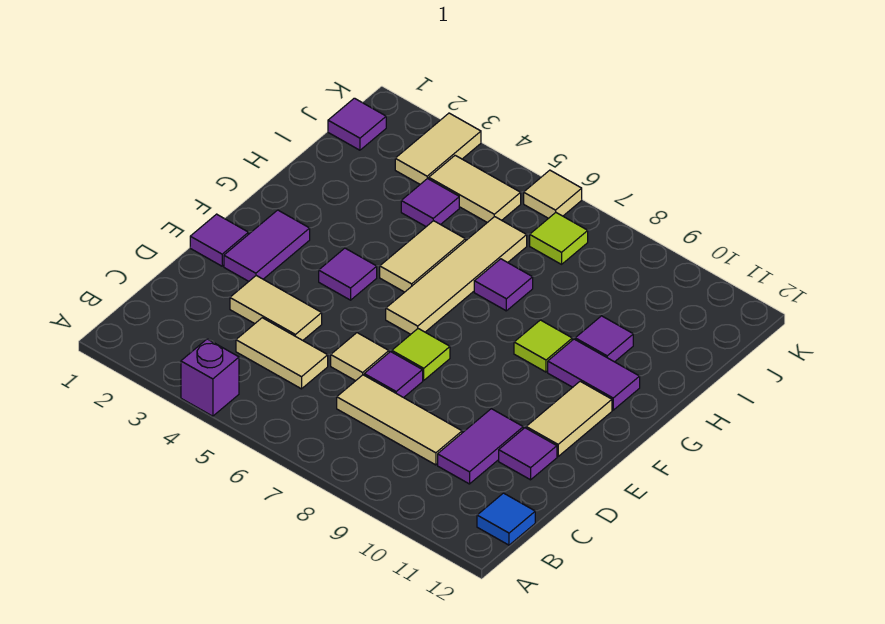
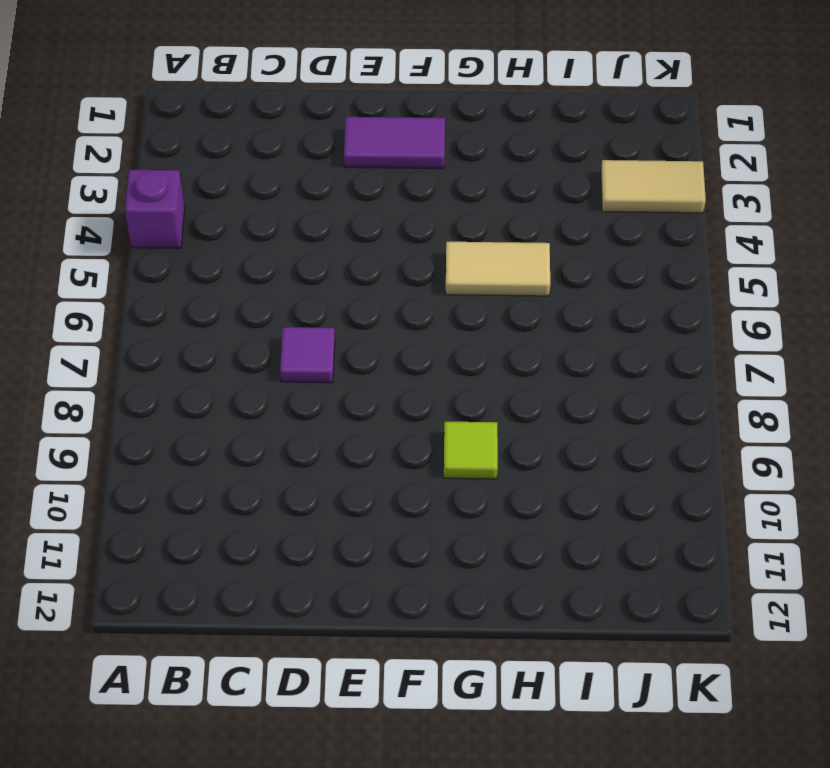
none -> blue tile B12 level 1
none -> tan tile C4:C5 level 1
none -> tan tile C7:C9 level 1

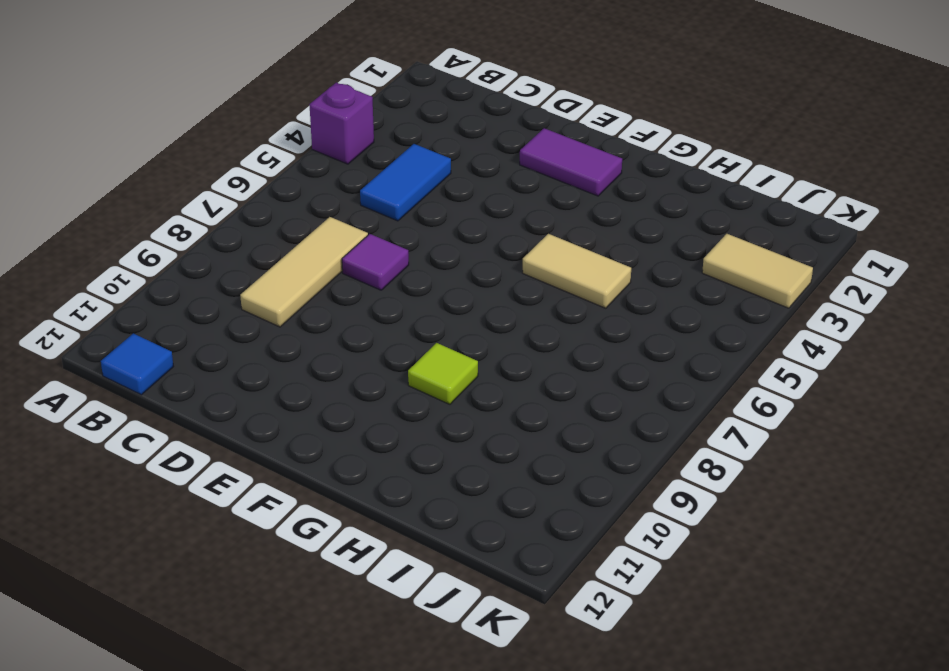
blue tile C4:C5 level 1 -> tan tile C4:C5 level 1
none -> purple tile C10:D10 level 1
none -> tan tile D3:D4 level 1
none -> tan tile D6 level 1

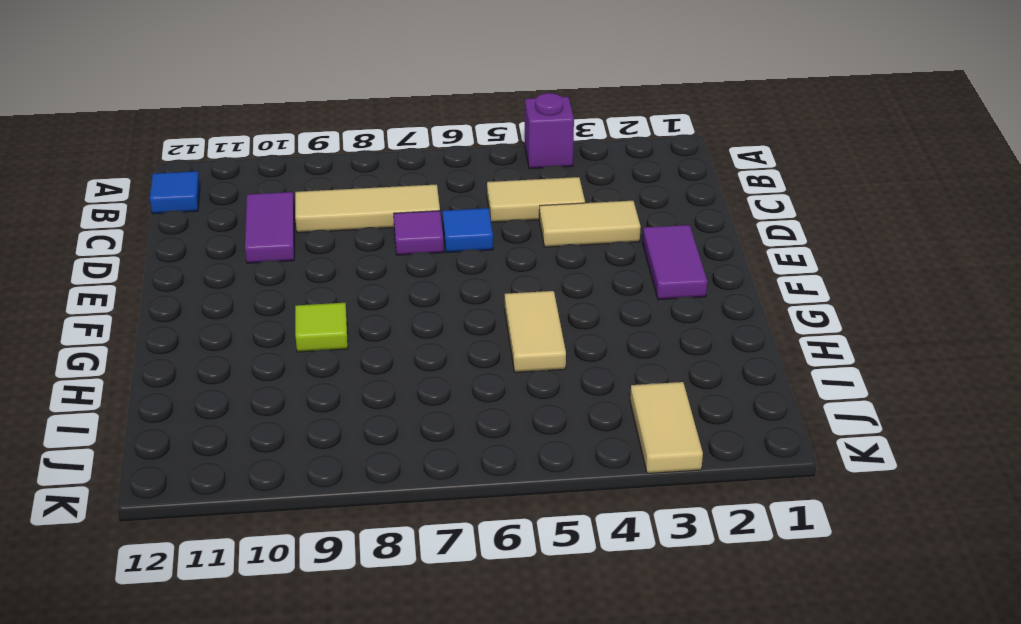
blue tile D6 level 1 -> tan tile D6 level 1
none -> purple tile D11 level 1
none -> purple tile E1 level 1
none -> lime tile E7 level 1

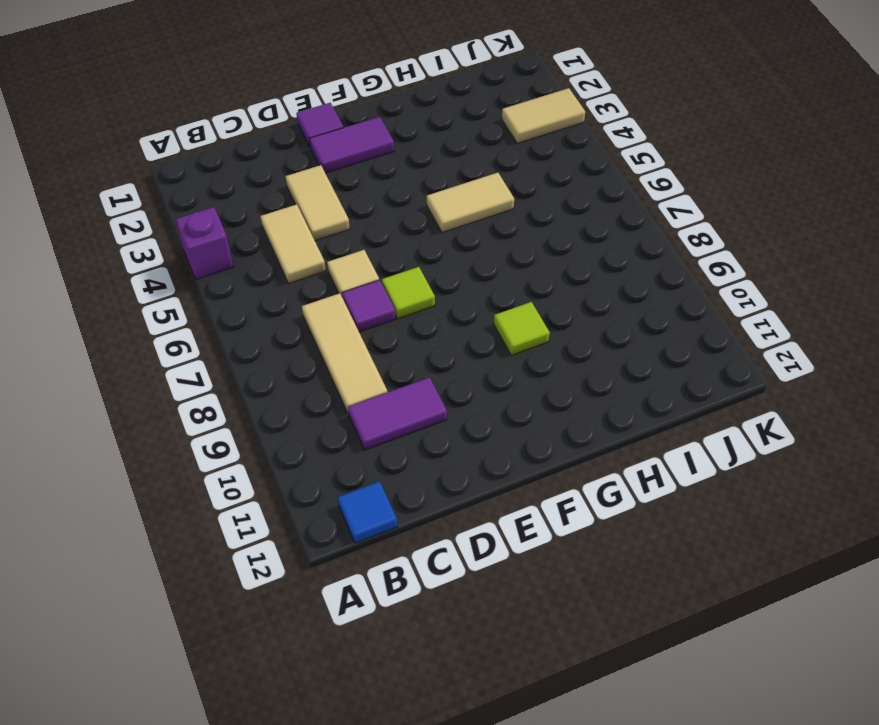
none -> purple tile D11 level 1
none -> tan tile E11:F11 level 1
none -> purple tile F4 level 1

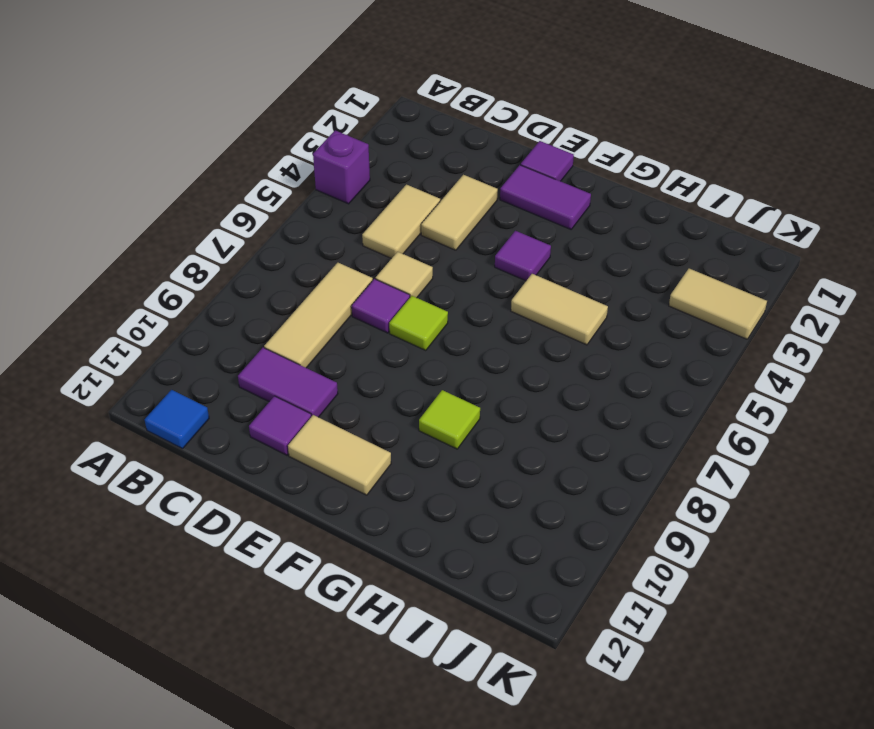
none -> tan tile F6:I6 level 1
none -> purple tile G10:G11 level 1
none -> purple tile H7 level 1

